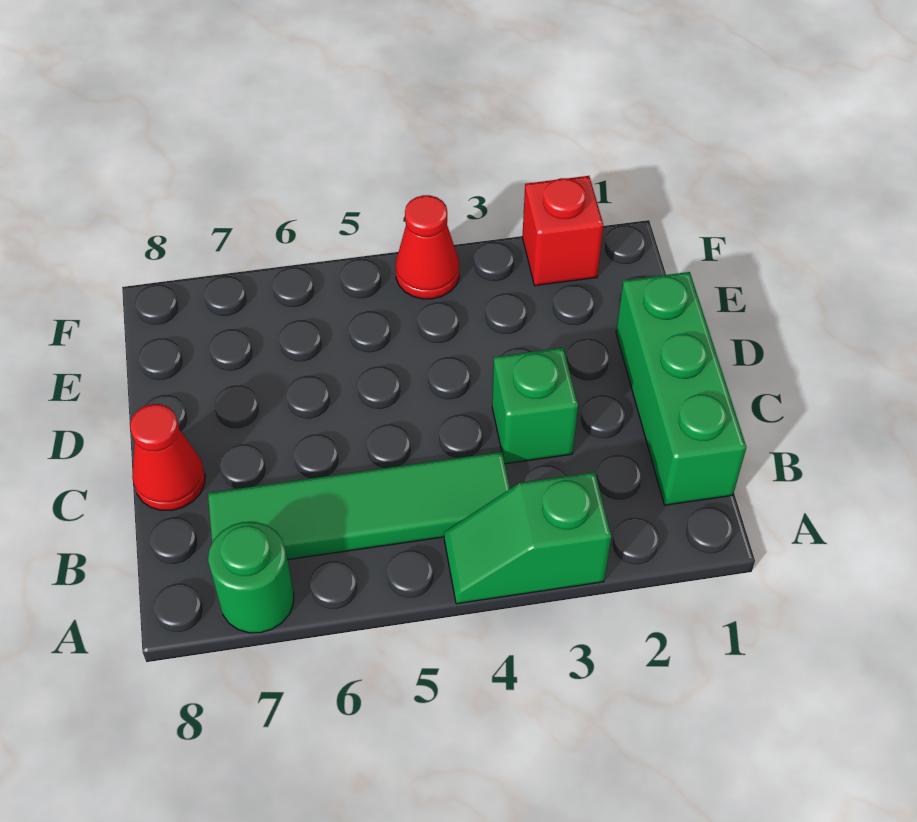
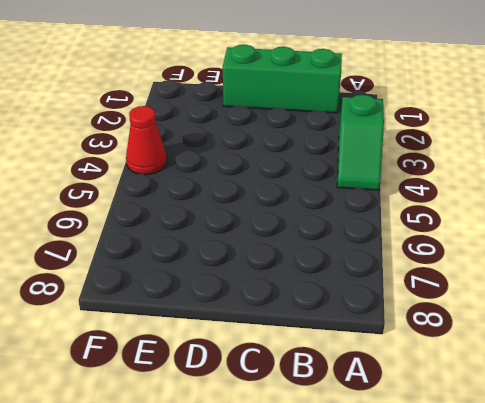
none -> green round brick A7 level 1
none -> green tile B4:B7 level 1

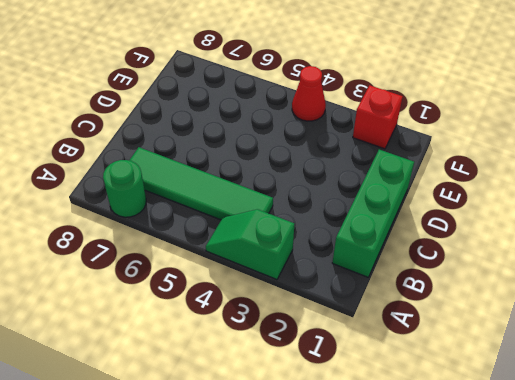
none -> green brick C3 level 1
none -> red cone C8 level 1

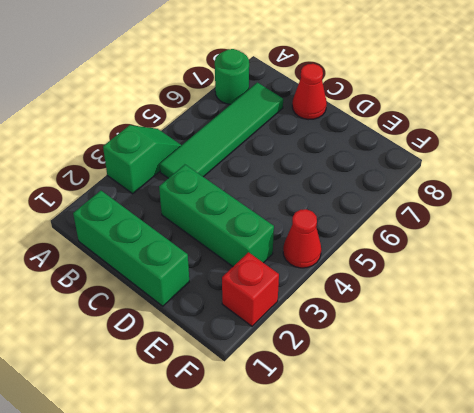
green brick C3:E3 level 1 -> green brick C3 level 1

